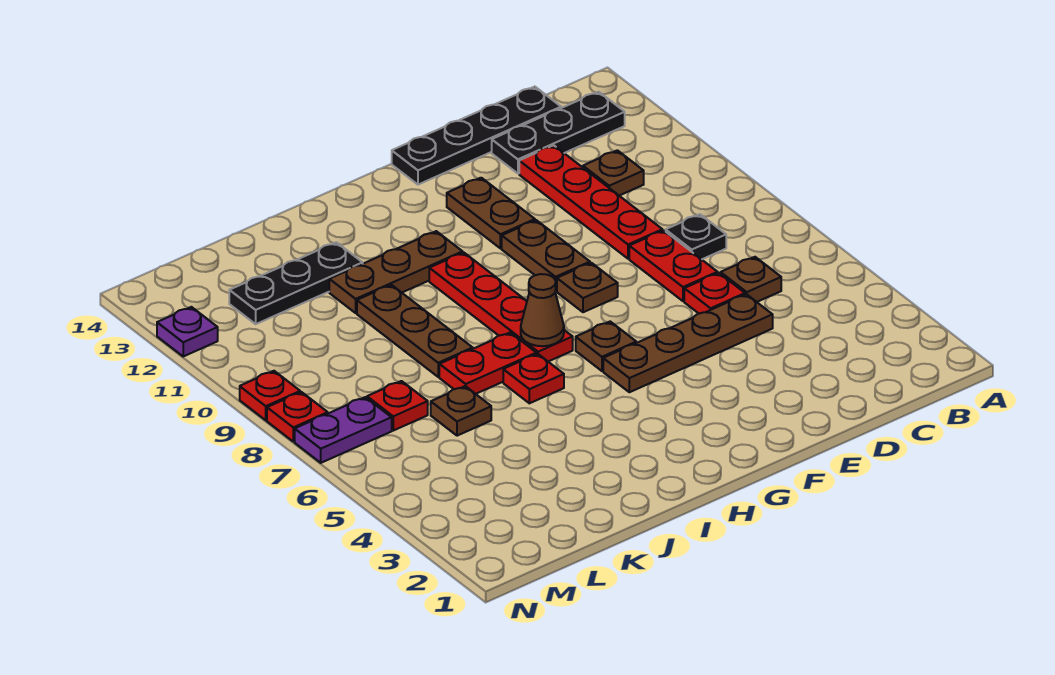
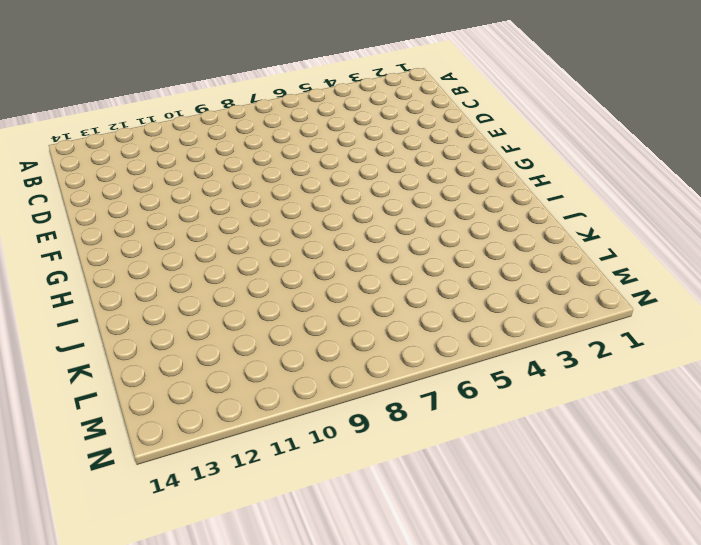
none -> black plate B13:D13 level 1
none -> brown plate C6 level 1
none -> black plate C8 level 1

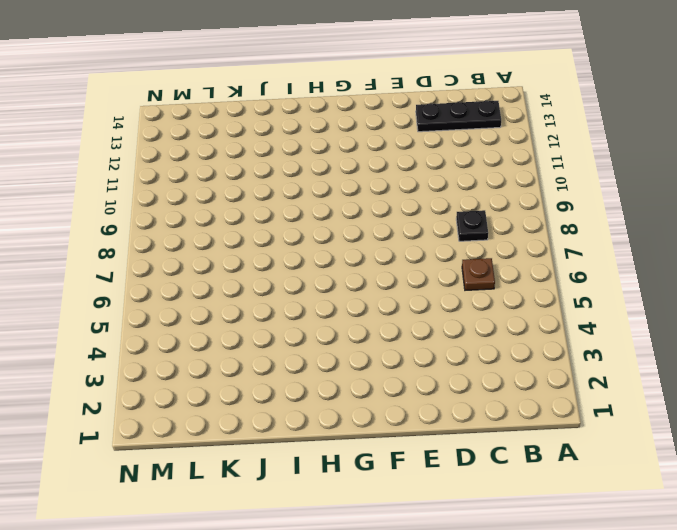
none -> brown plate C11 level 1
none -> black plate C14:F14 level 1
none -> brown plate D5:G5 level 1

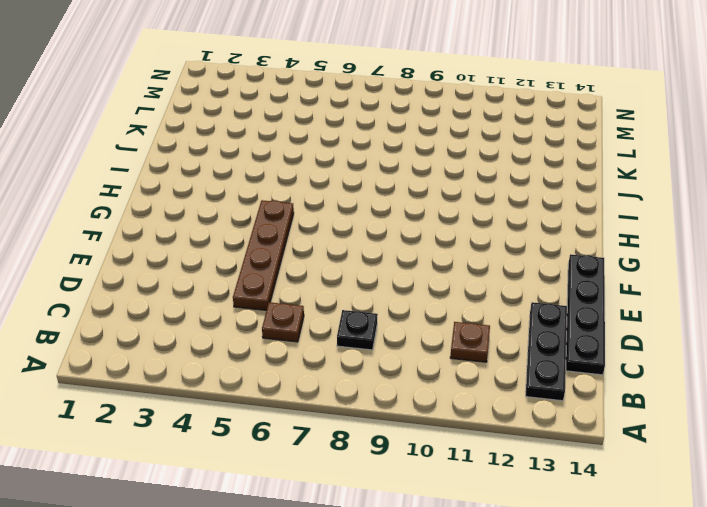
none -> red plate D6 level 1
none -> red plate D7:D8 level 1
none -> red plate D9:D12 level 1

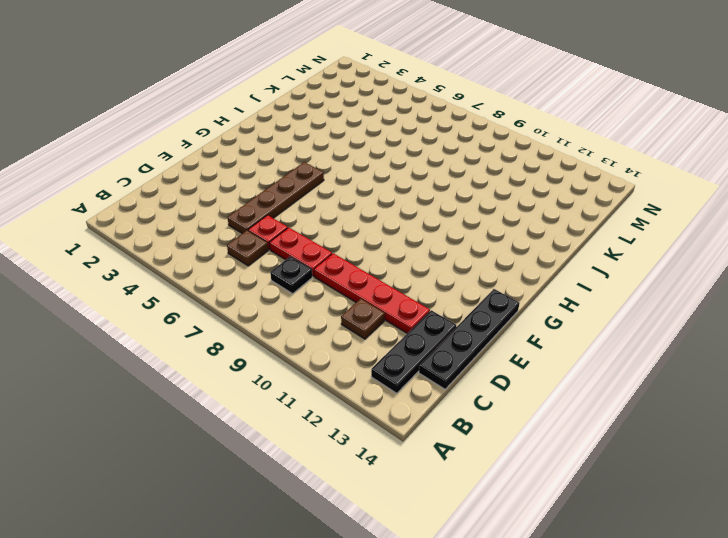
none -> brown plate F8 level 1
none -> brown plate F9:F10 level 1
none -> brown plate F11:F12 level 1

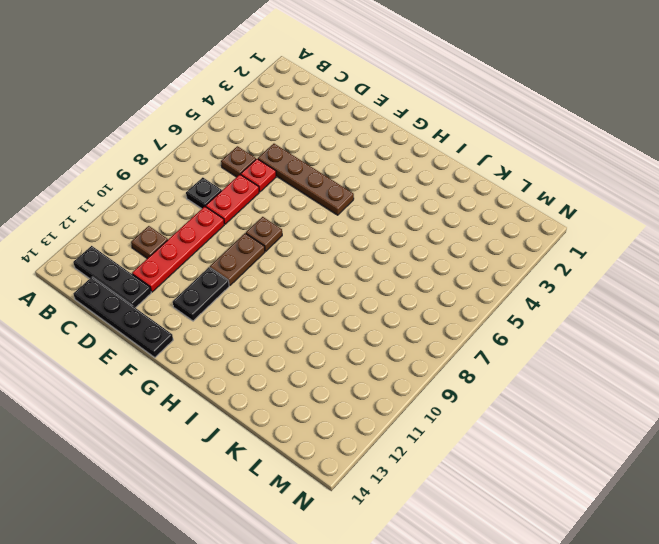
black plate F11:F12 level 1 -> brown plate F11:F12 level 1
none -> brown plate G6 level 1
none -> red plate H7:H10 level 1
none -> brown plate H11:J11 level 1

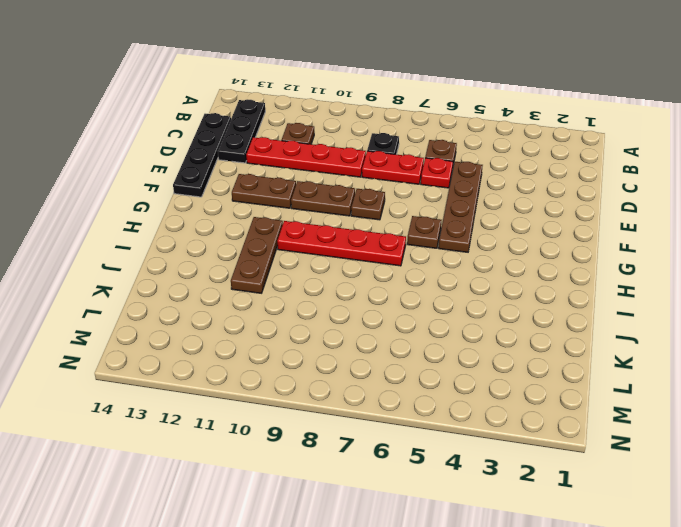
none -> red plate I6 level 1
none -> red plate I7:J7 level 1
none -> brown plate J8:J10 level 1

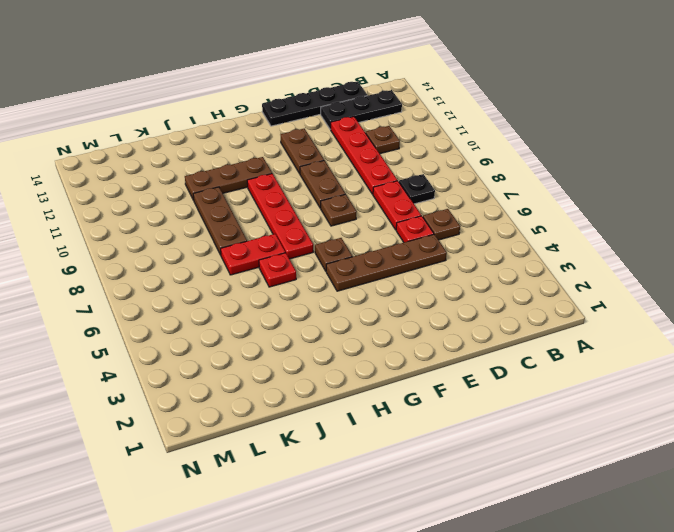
none -> black plate J12:L12 level 1
none -> brown plate K6 level 1
none -> red plate L7 level 1

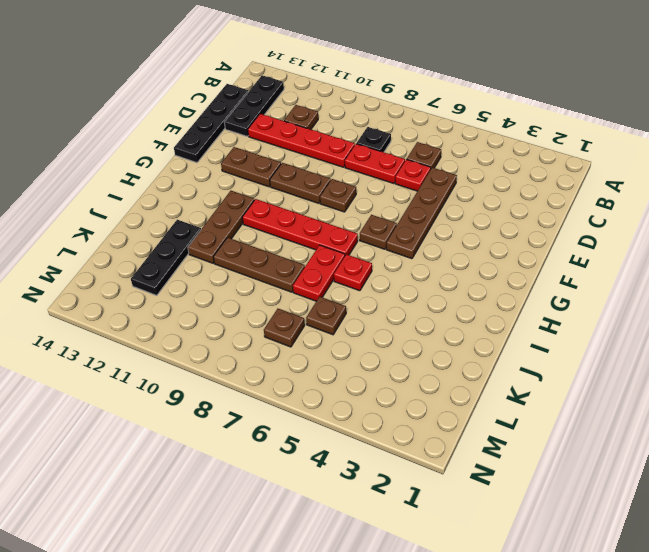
brown plate L7 level 1 -> red plate L7 level 1
none -> purple plate M7:N7 level 1
none -> red plate N8 level 1
none -> red plate N9 level 1

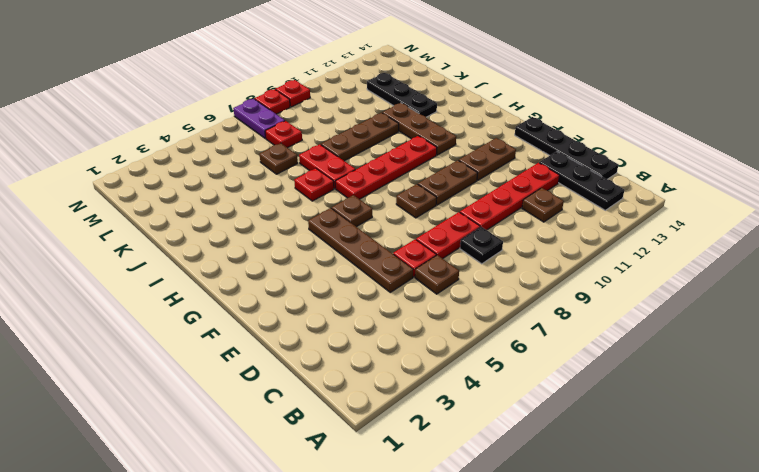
none -> purple plate N12 level 1
none -> brown cone H7 level 2

